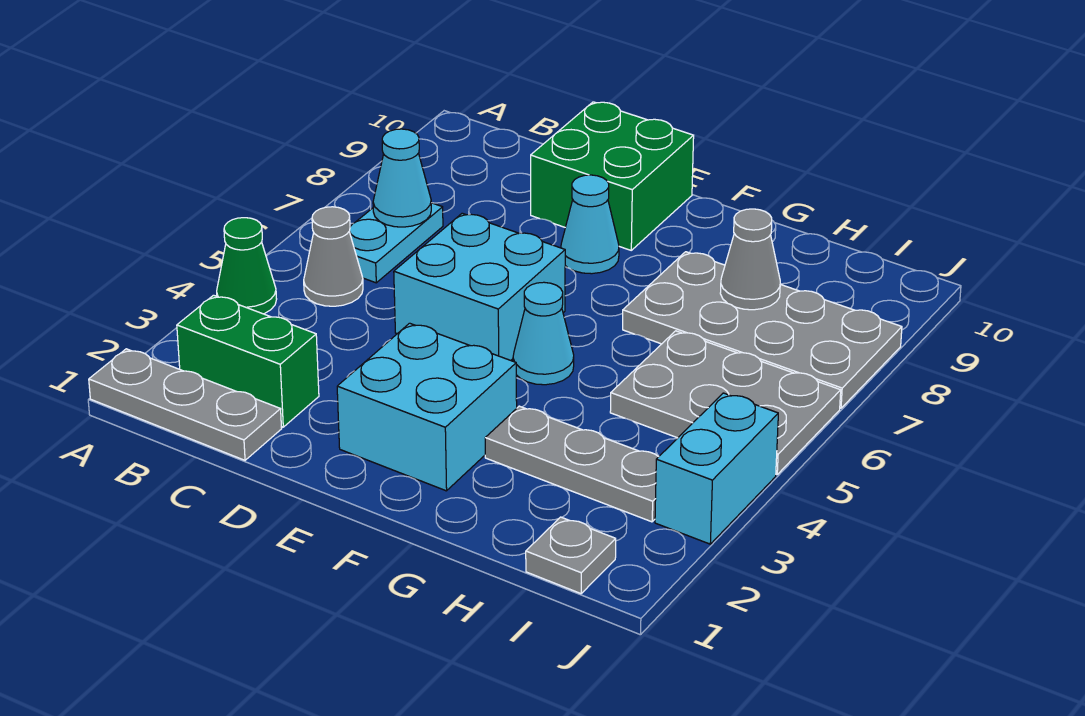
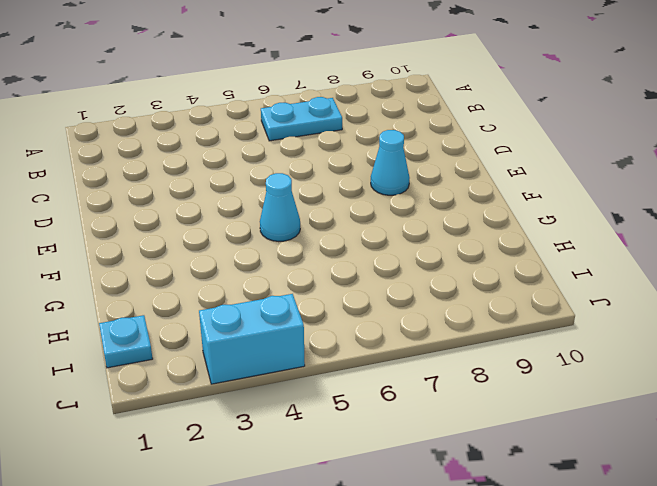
cyan plate I1 level 1 -> grey plate I1 level 1
none -> grey plate A1:C1 level 1
none -> green cone A4 level 1
none -> green brick B2:C2 level 1

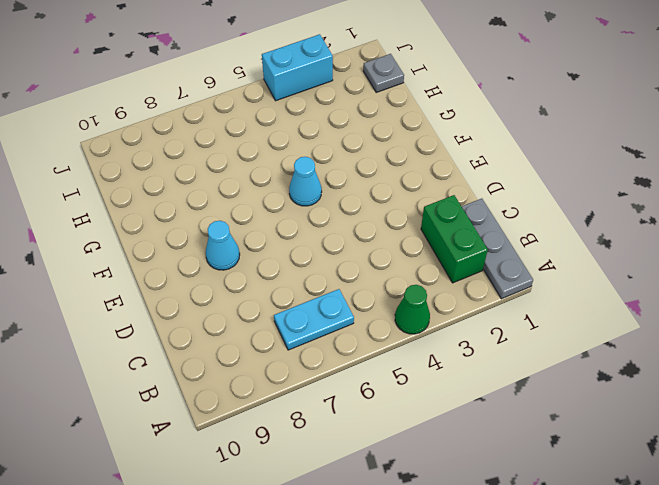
none -> grey cone B5 level 1
none -> cyan brick D5:E6 level 1
none -> green brick D9:E10 level 1

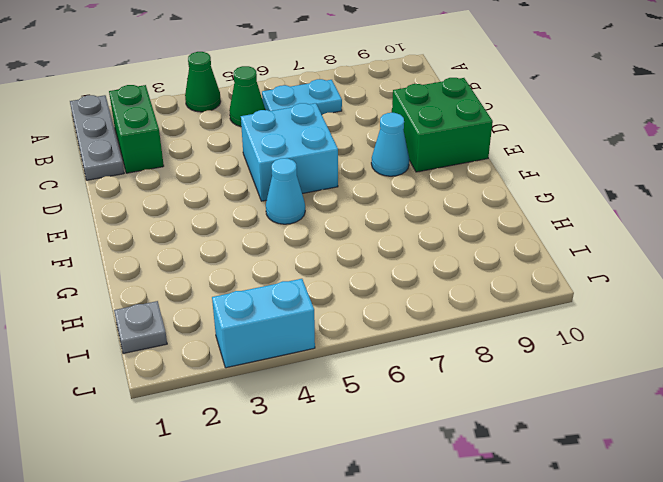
green cone B5 level 1 -> grey cone B5 level 1
none -> cyan brick E2:F3 level 1
none -> grey plate G3:I3 level 1
none -> grey plate G7:J8 level 1

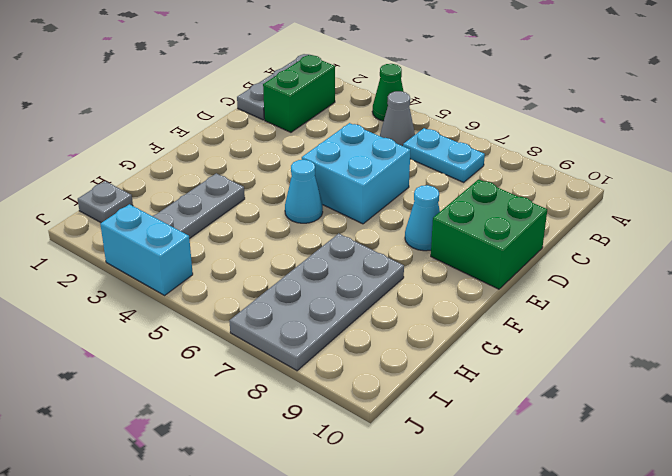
none -> cyan brick E2:F3 level 1
none -> grey plate H5:J6 level 1
none -> cyan cone B7 level 2

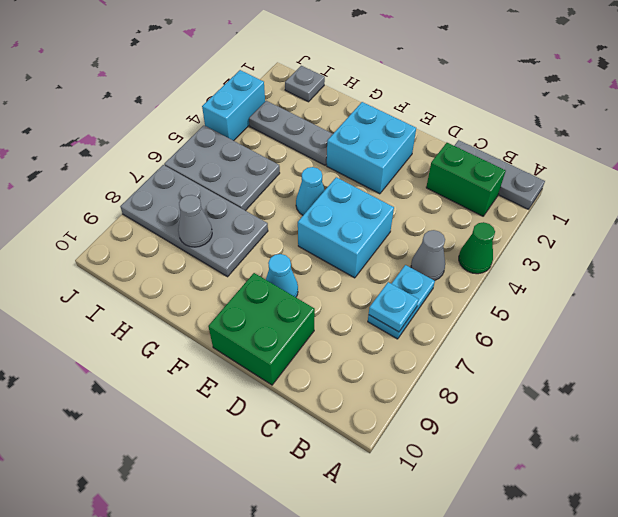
cyan plate B7 level 2 -> cyan cone B7 level 2

